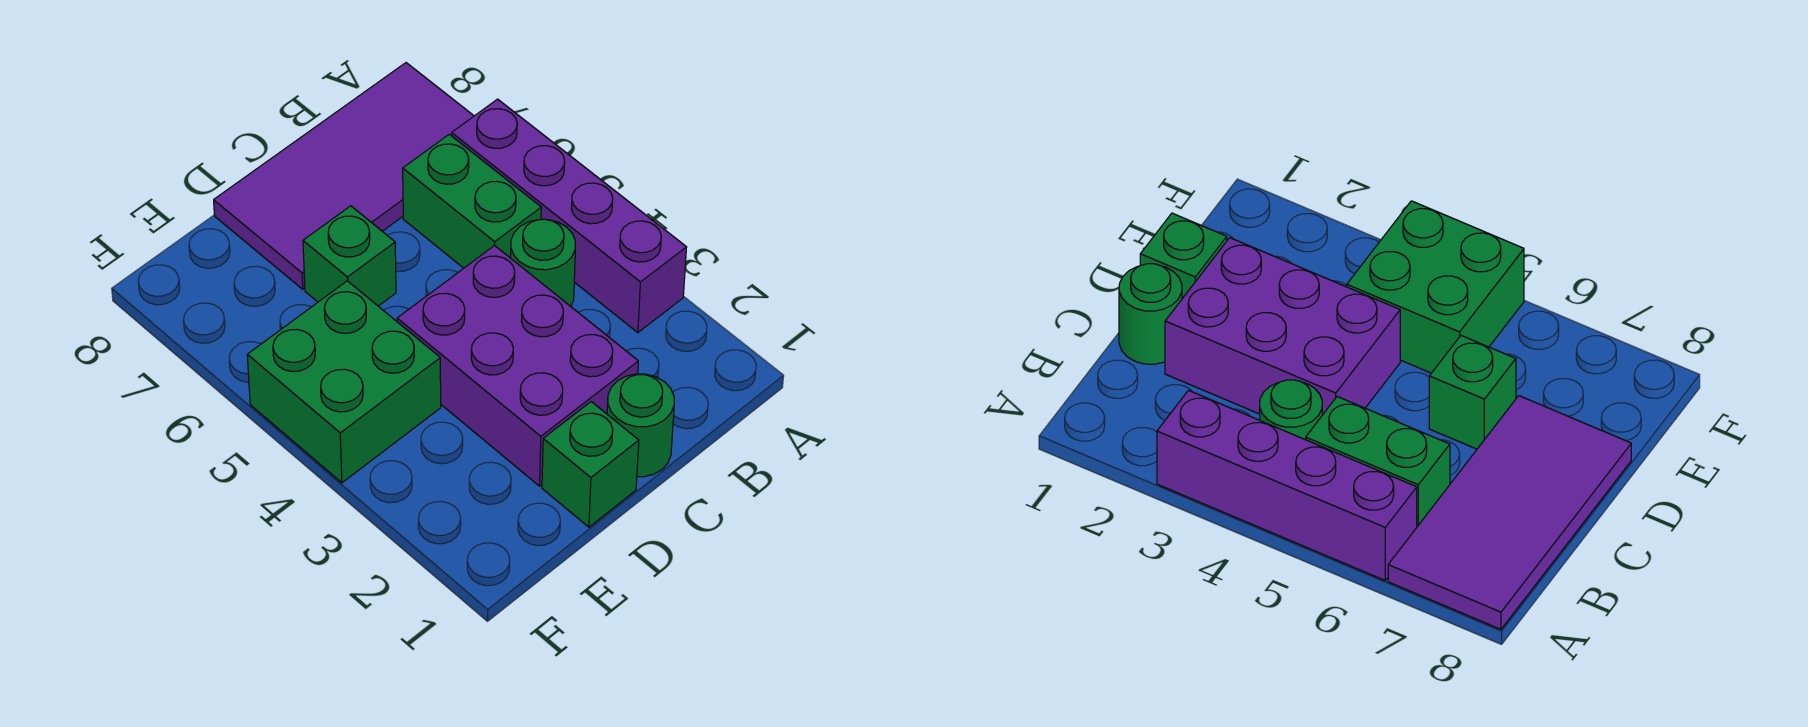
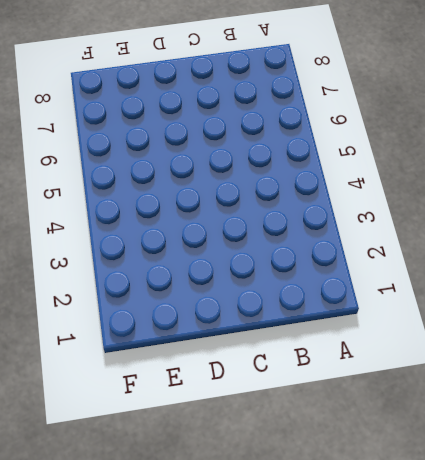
none -> purple brick A3:A6 level 1
none -> purple tile A7:D8 level 1

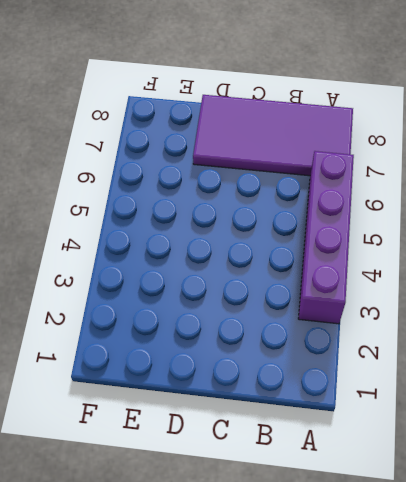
none -> green round brick B4 level 1
none -> green brick B5:B6 level 1

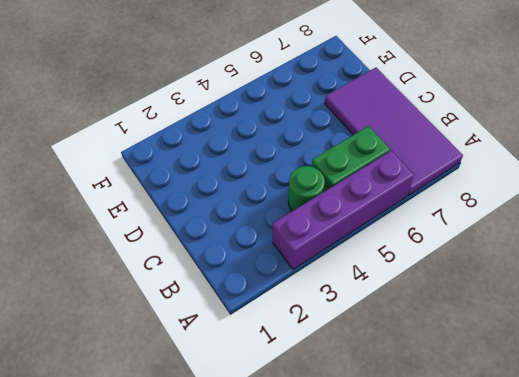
none -> green round brick C1 level 1
none -> purple brick C2:D4 level 1

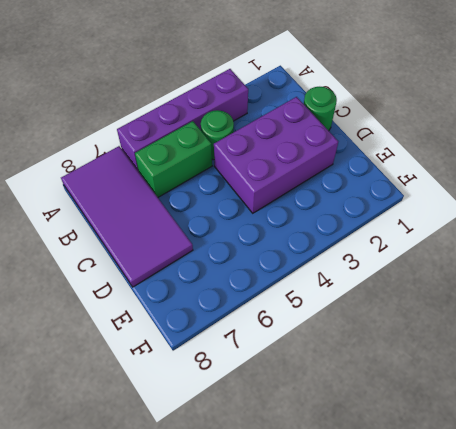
none -> green brick D1 level 1
none -> green brick D6 level 1

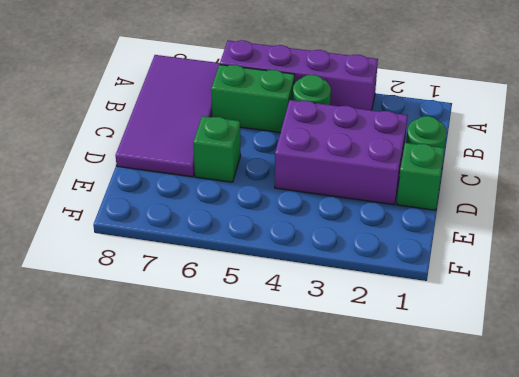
none -> green brick E4:F5 level 1

